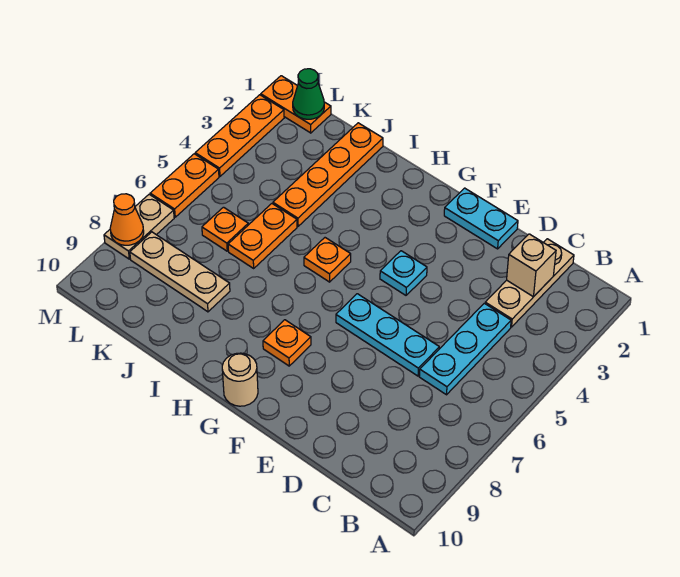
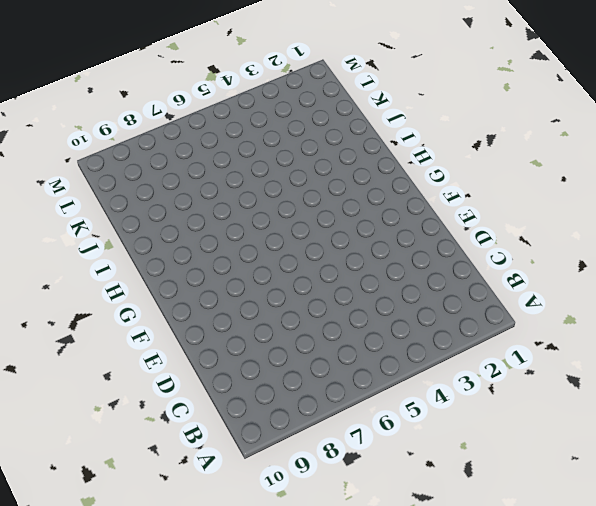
none -> tan plate C1:C3 level 1
none -> cyan plate C4:C6 level 1
none -> cyan plate D6:F6 level 1

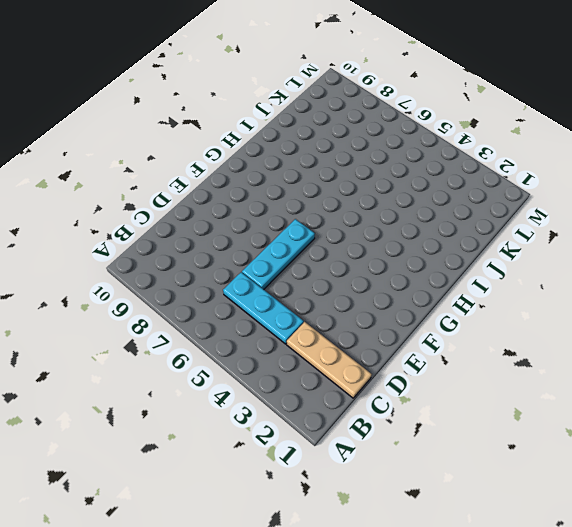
none -> cyan plate E1:F1 level 1
none -> cyan plate F4 level 1
none -> orange plate G8 level 1

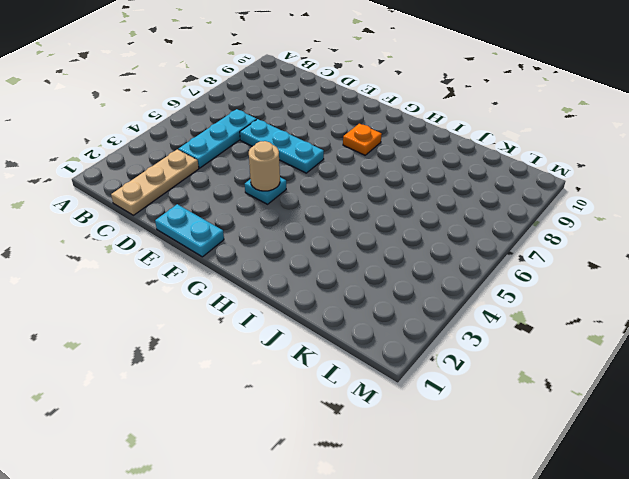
tan round brick F4 level 2 -> tan round brick G10 level 1
none -> orange plate H5 level 1
none -> orange plate J1:J4 level 1
none -> orange plate J5:J6 level 1

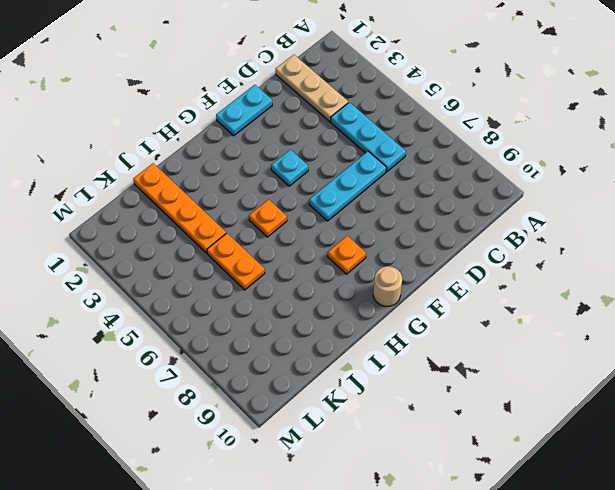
none -> tan plate J8:L8 level 1
none -> orange plate K6 level 1
none -> orange plate L1:M1 level 1

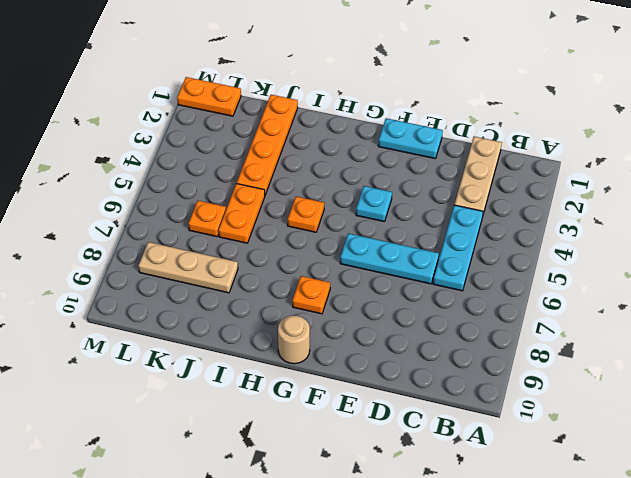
none -> orange plate M2:M4 level 1
none -> orange plate M5:M6 level 1
none -> tan plate M7:M8 level 1

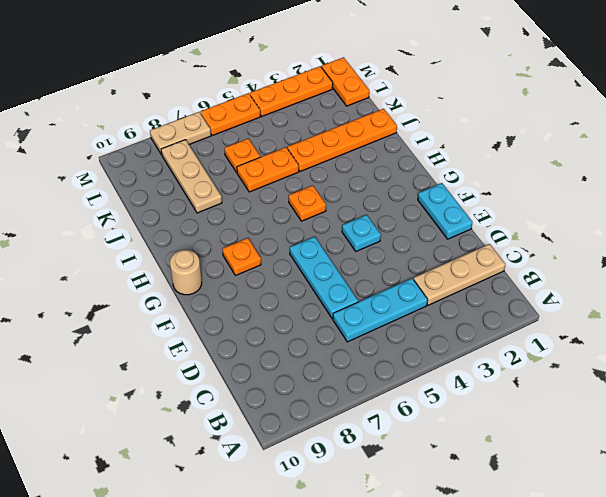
none -> tan brick C2 level 2
none -> green cone L1 level 2
none -> orange cone M8 level 2

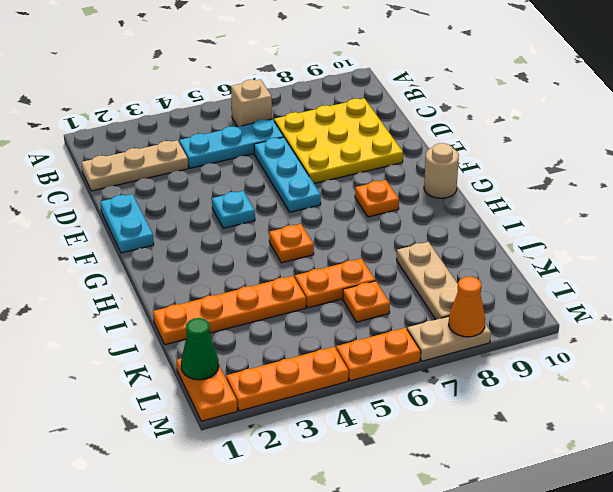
tan brick B6 level 1 -> tan brick C2 level 2
yellow plate C7:E9 level 1 -> none

